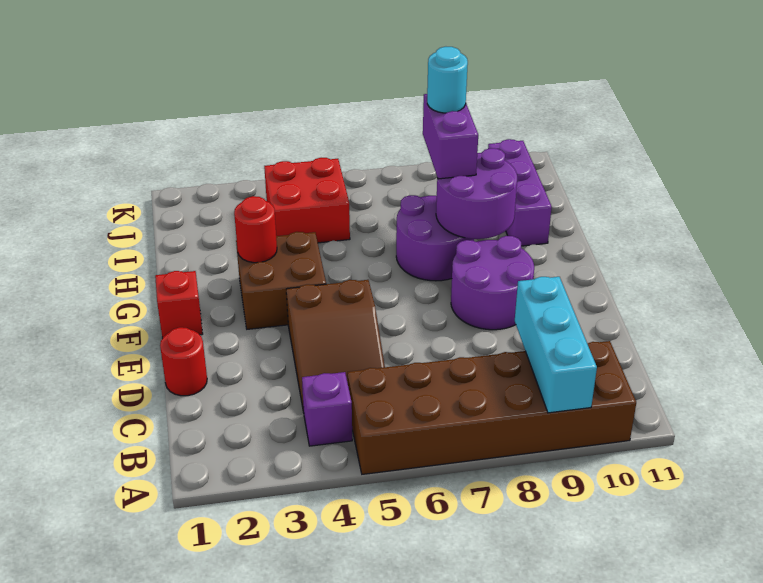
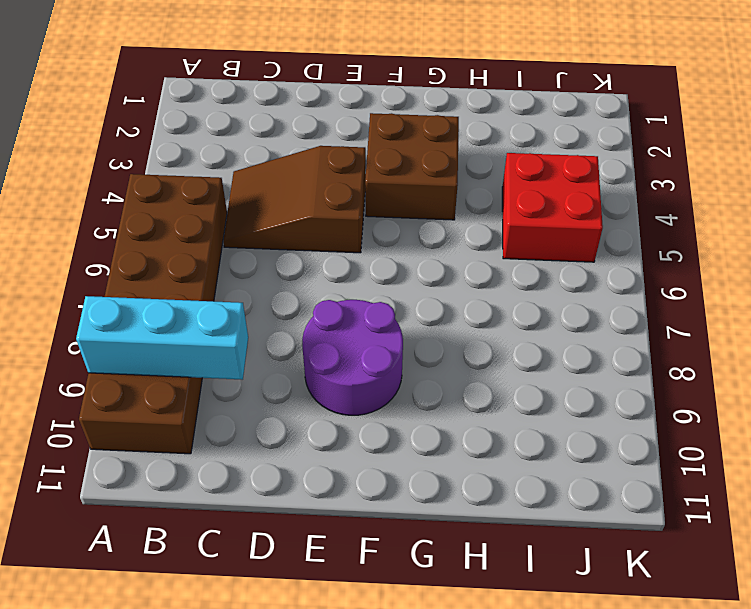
none -> purple brick B4 level 1
none -> red round brick D1 level 1
none -> red brick F1 level 1

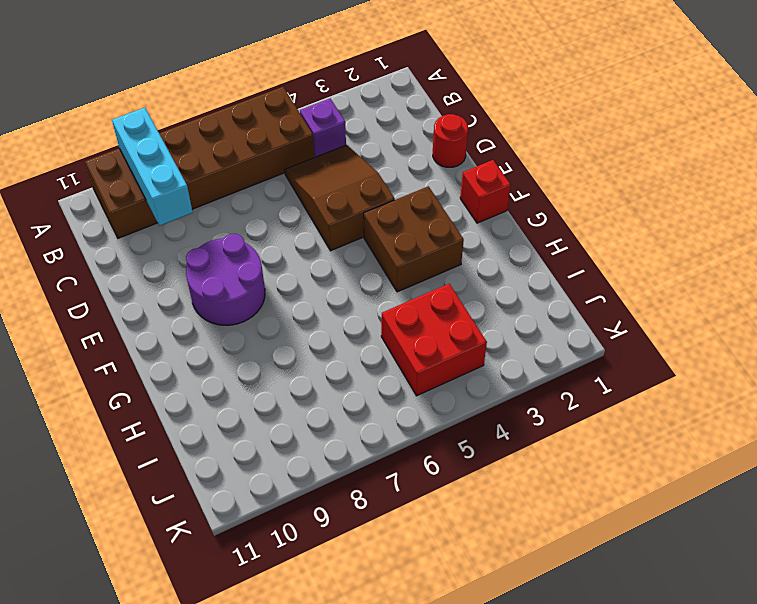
none -> purple round brick G7:H8 level 1
none -> purple brick H10:J10 level 1
none -> red round brick G3 level 2

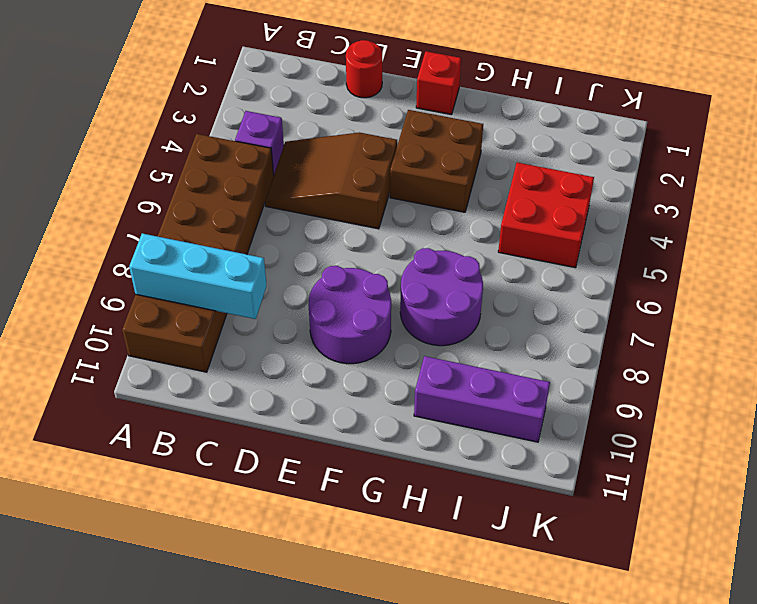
none -> red round brick G3 level 2
none -> purple round brick G8:H9 level 2
none -> purple brick H8:I8 level 3

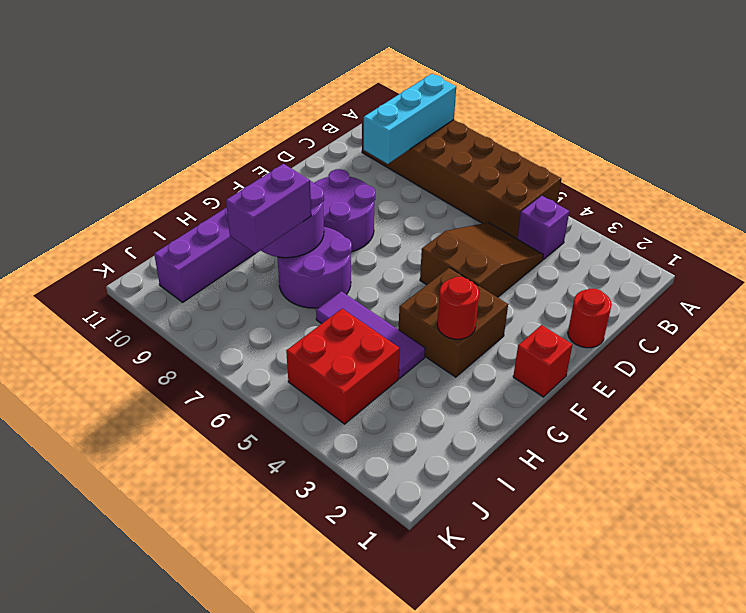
purple tile H4:H6 level 1 -> none
none -> cyan round brick I8 level 4

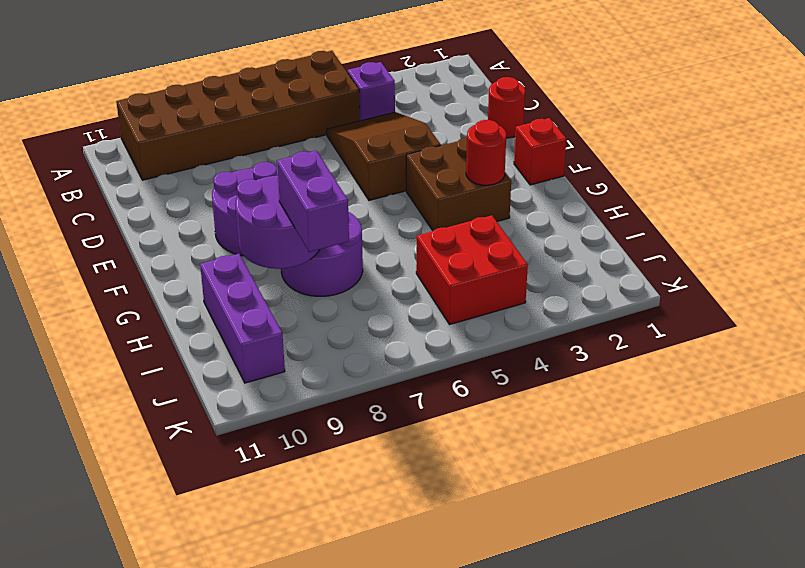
none -> cyan brick A9:C9 level 2
none -> cyan round brick I8 level 4

